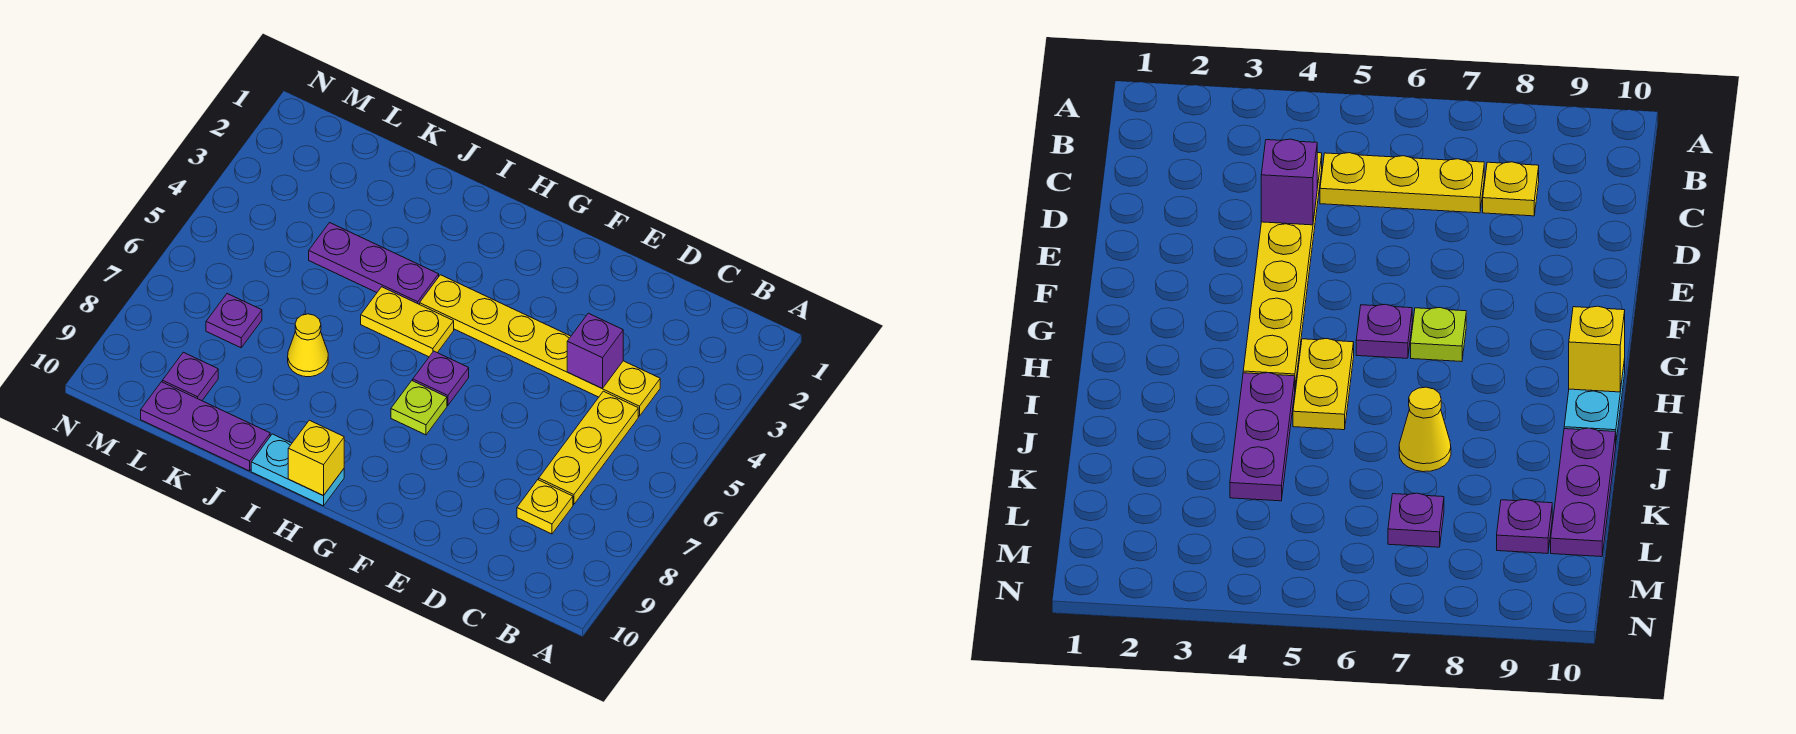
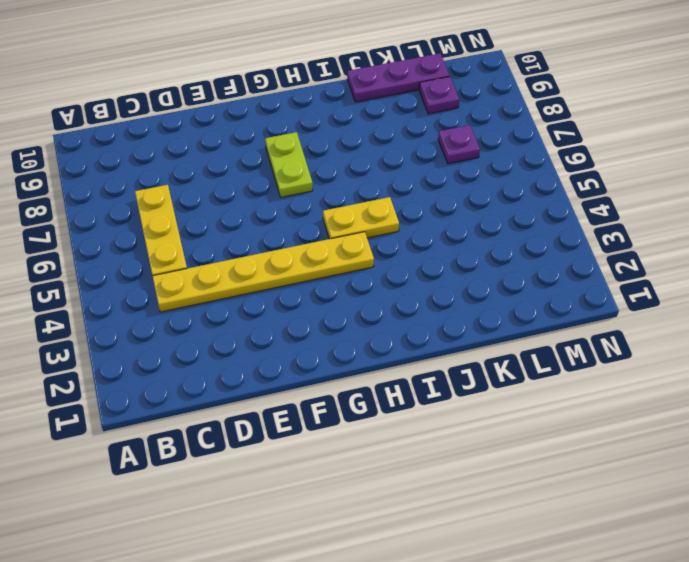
lime plate G7:G8 level 1 -> lime plate G7 level 1
none -> yellow plate C8 level 1
none -> purple plate G6 level 1
none -> cyan plate H10:I10 level 1

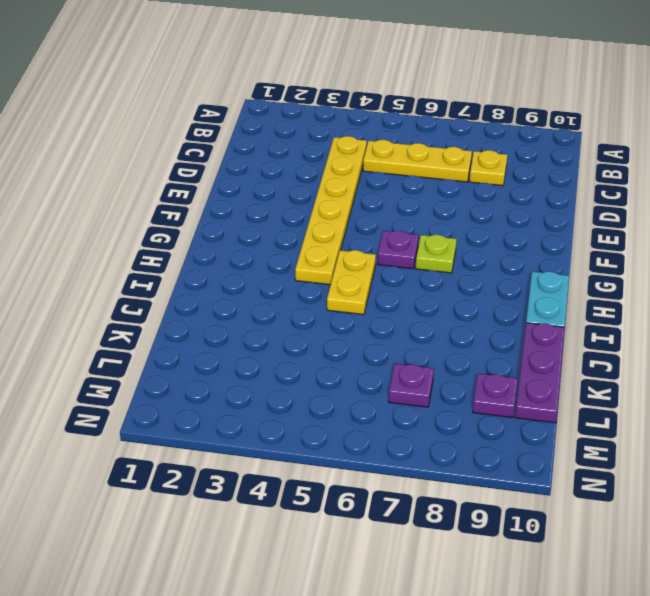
none -> purple plate I4:K4 level 1
none -> yellow cone J7 level 1
none -> purple brick D4 level 2

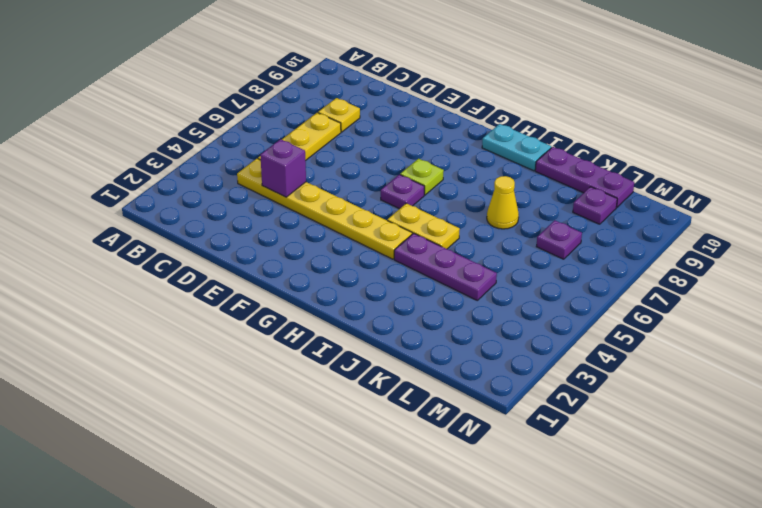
none -> yellow brick H10 level 2

